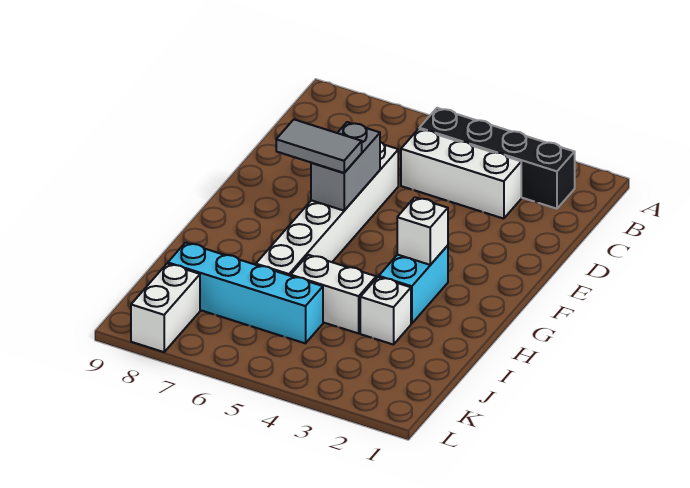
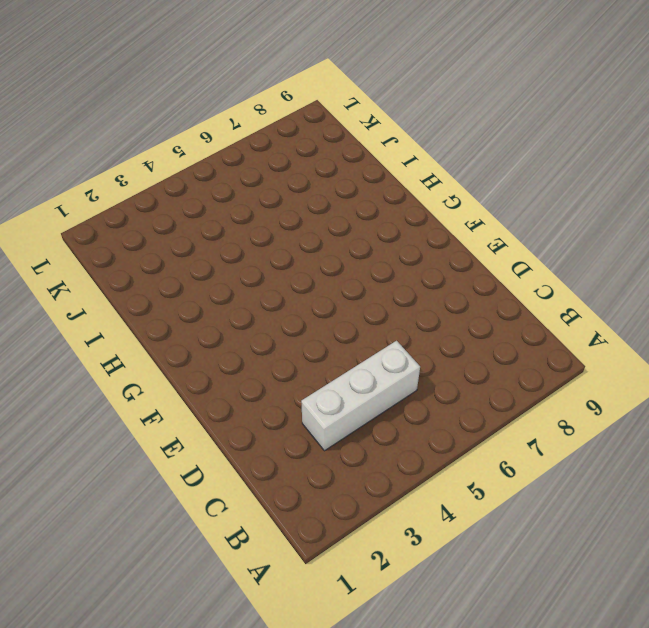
none -> black brick B2:B5 level 1
none -> white brick D6:I6 level 1

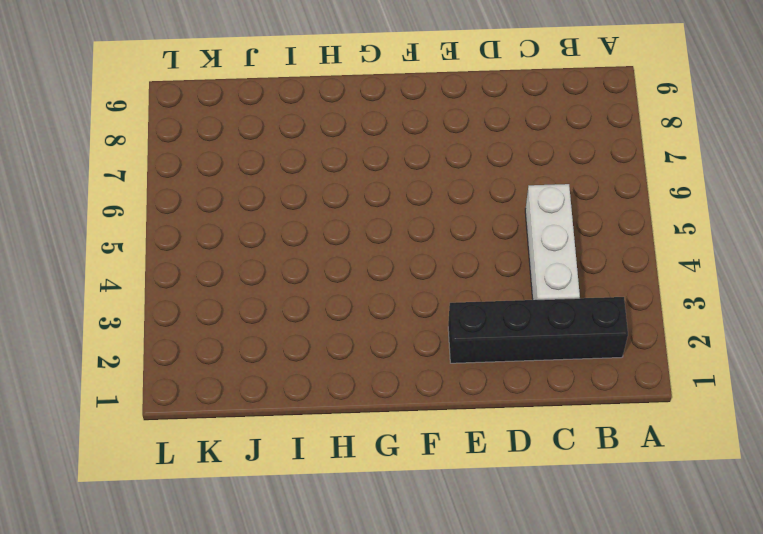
black brick B2:E2 level 1 -> black brick B2:B5 level 1
none -> white brick D6:I6 level 1
none -> cyan brick G3:H3 level 1

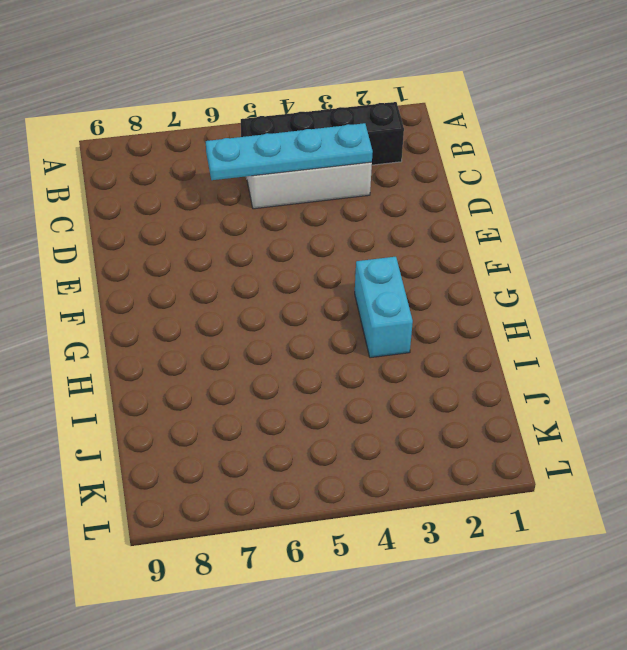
cyan plate C3:C6 level 2 -> none
none -> white brick D6:I6 level 1
none -> white brick I3 level 1

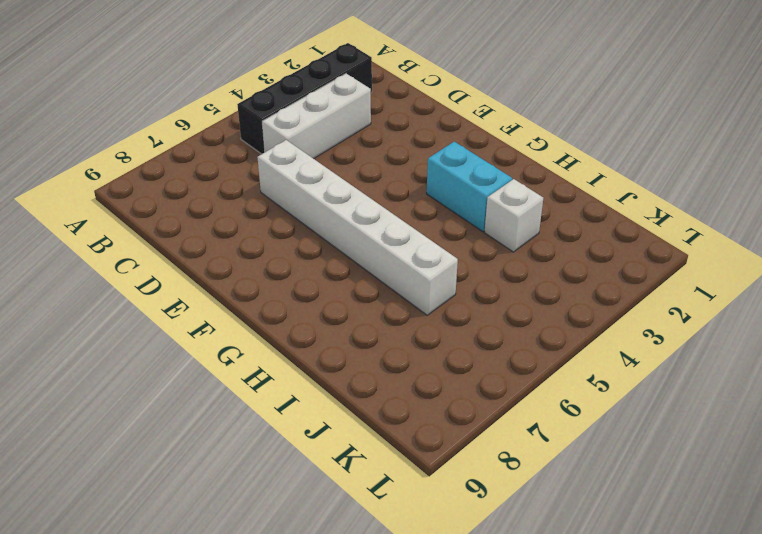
none -> white brick I4:I5 level 1
none -> cyan brick J5:J8 level 1

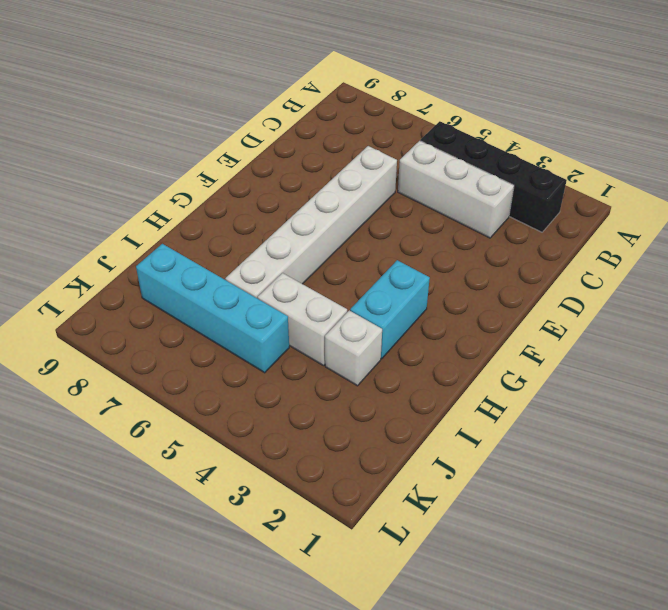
none -> white brick K8:L8 level 1
none -> grey brick E6:F6 level 2

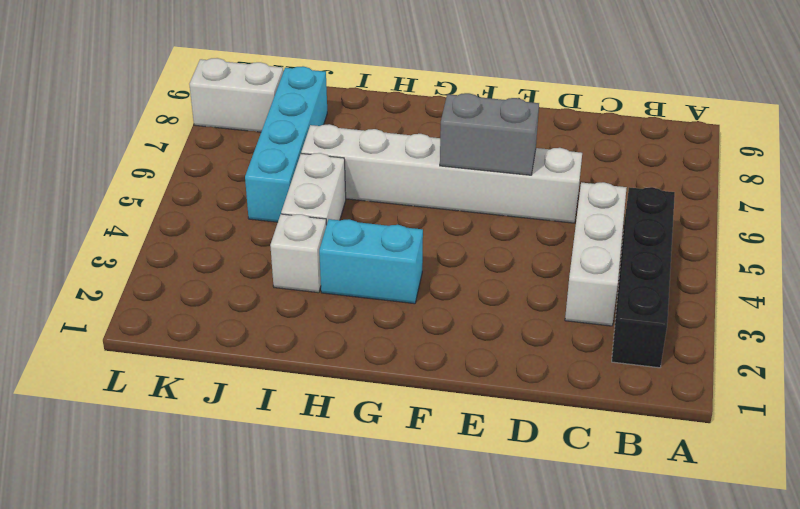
none -> white brick G3 level 2
none -> grey tile F6:F7 level 3

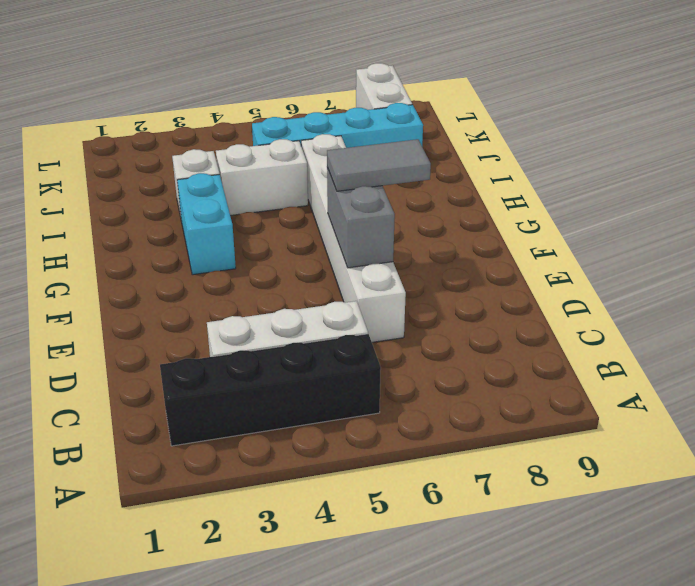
none -> white brick G3 level 2

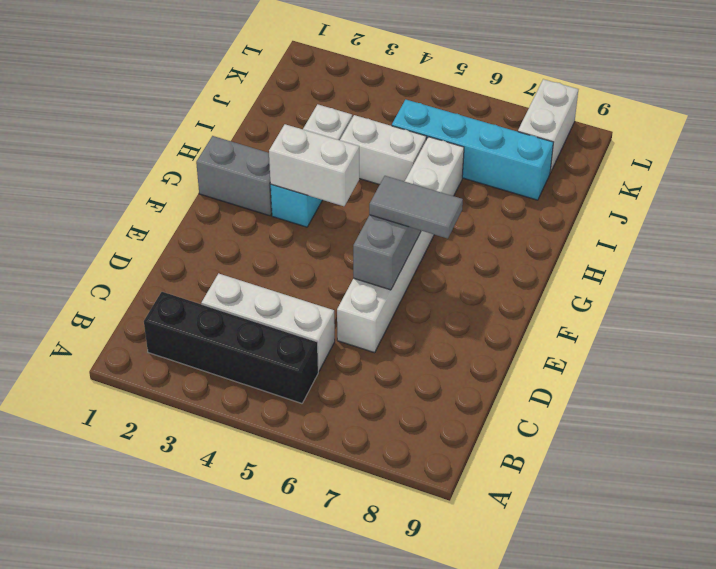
grey brick G1:G2 level 1 -> none
white brick G3:G4 level 2 -> white brick G3 level 2

